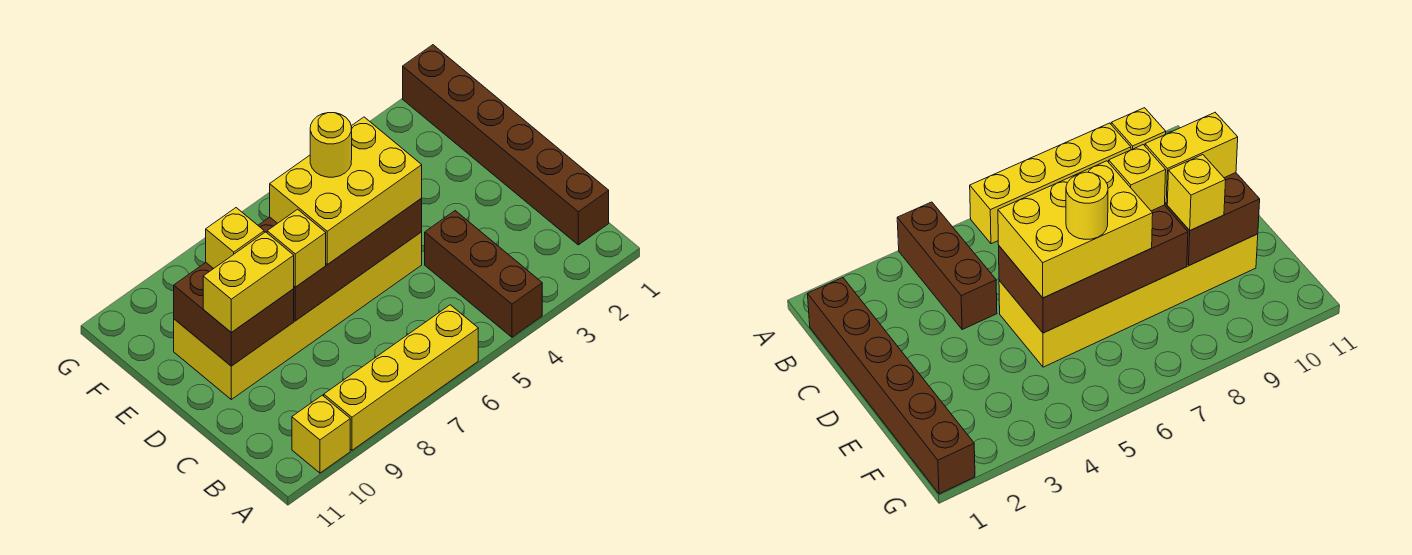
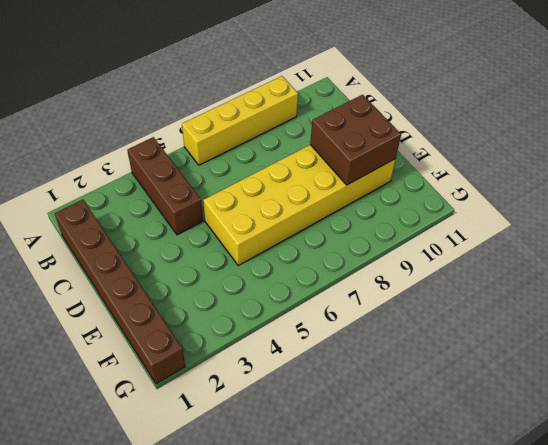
none -> yellow brick A10 level 1
none -> brown brick D5:E8 level 2
none -> yellow brick D5:E7 level 3

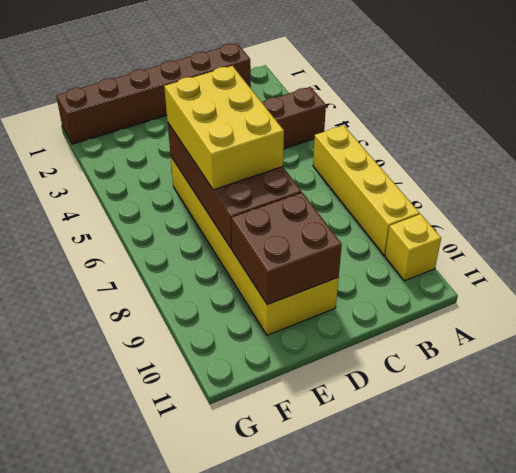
none -> yellow brick D8 level 3
none -> yellow brick D9:D10 level 3
none -> yellow brick E9 level 3

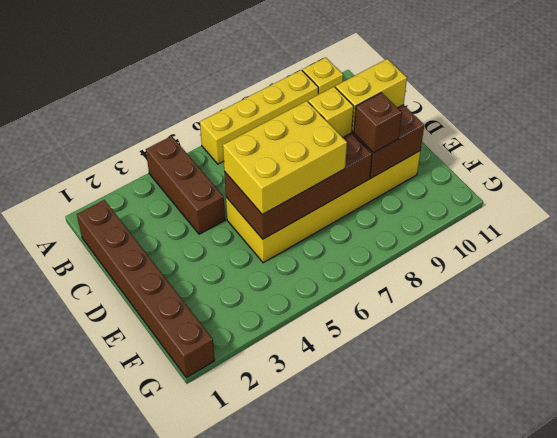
brown brick E9 level 3 -> yellow brick E9 level 3
none -> yellow round brick E6 level 4

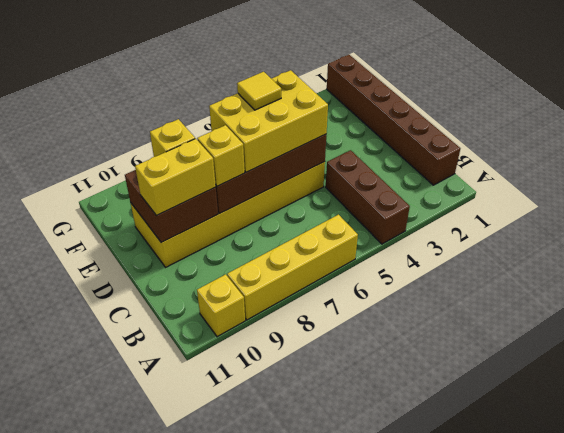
yellow tile E6 level 4 -> yellow round brick E6 level 4

